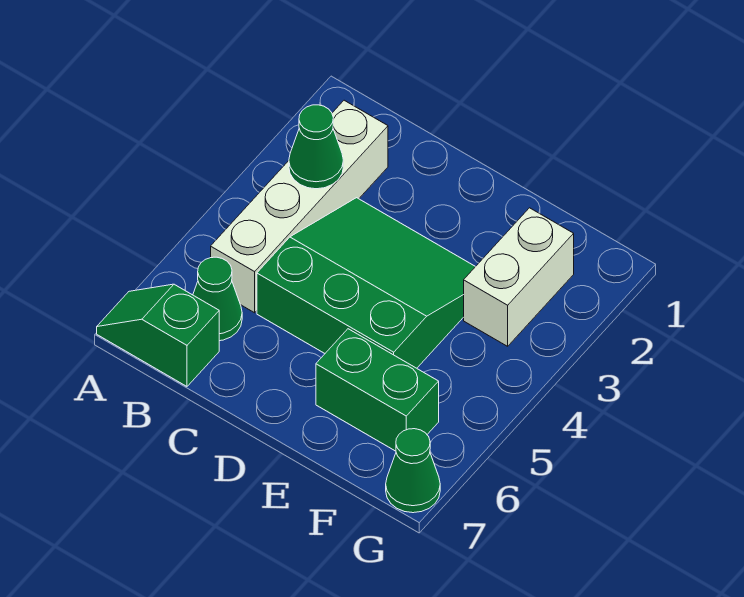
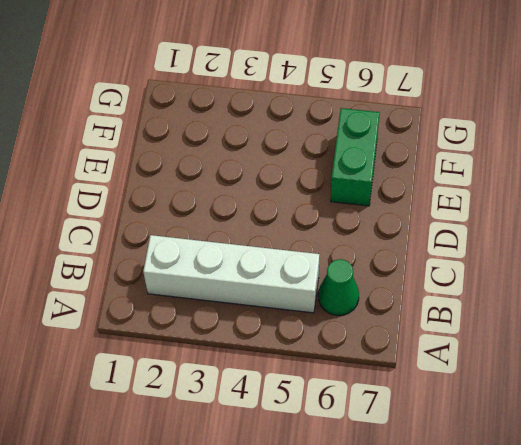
none -> green slope A7:B7 level 1 top B
none -> green slope C3:E5 level 1 top 5

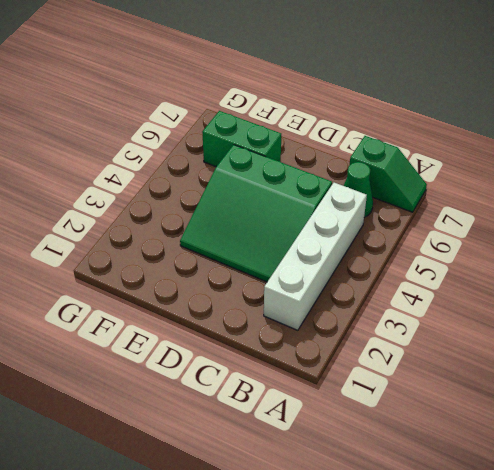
none -> white brick F2:F3 level 1
none -> green cone G7 level 1

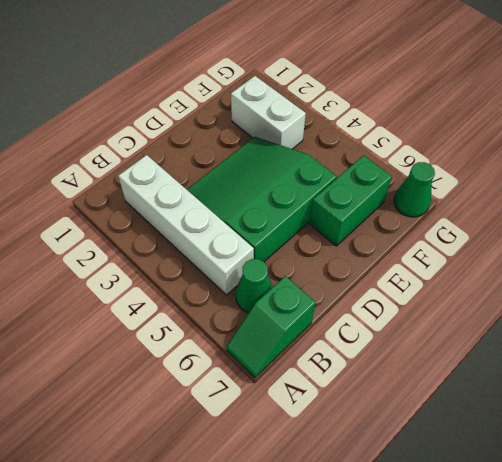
none -> green cone B3 level 2

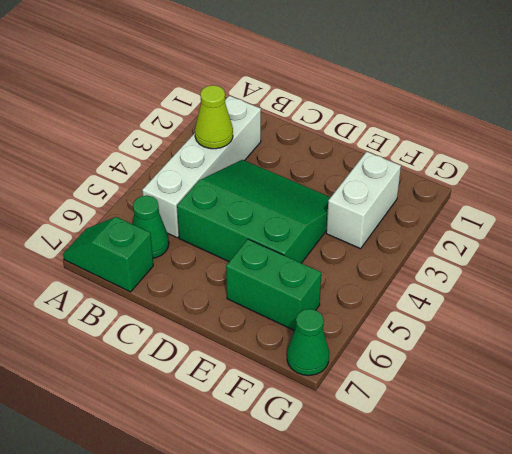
lime cone B3 level 2 -> green cone B3 level 2

